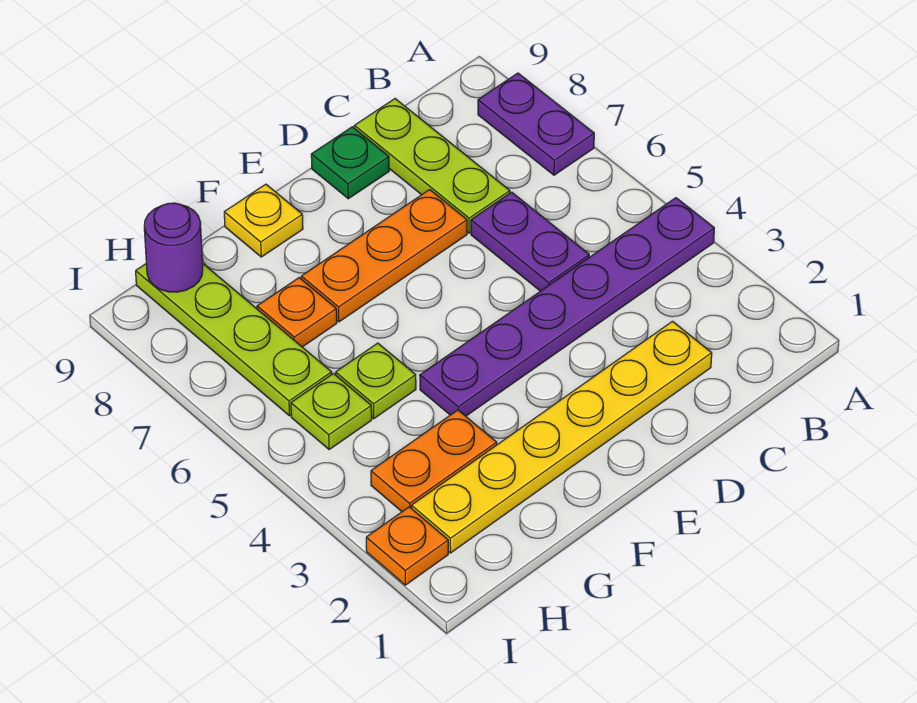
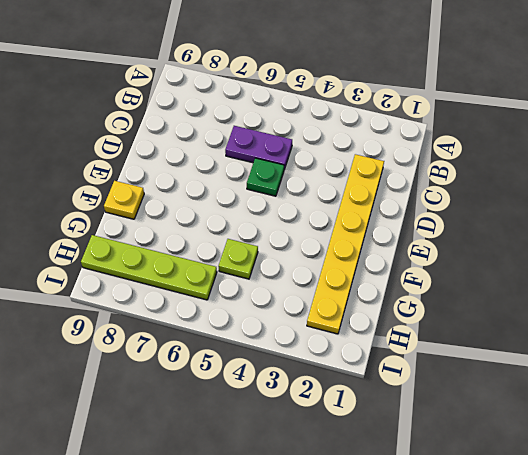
green plate D5 level 1 -> green plate D9 level 1
none -> purple plate A4:F4 level 1
none -> purple plate A7:A8 level 1
none -> lime plate C7:C9 level 1

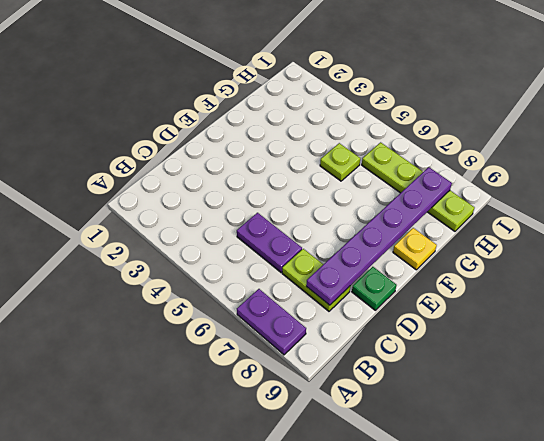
lime plate C7:C8 level 1 -> lime plate C7:C9 level 1
purple plate C8:H8 level 2 -> purple plate A4:F4 level 1
none -> yellow plate C2:H2 level 1
none -> orange plate D7:F7 level 1
none -> orange plate G3:H3 level 1

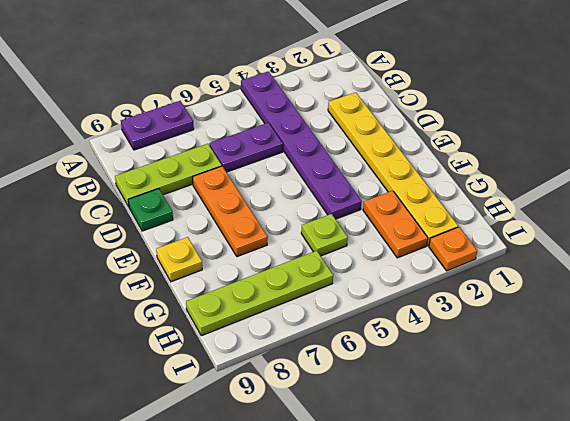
none -> orange plate G7 level 1
none -> lime plate H5 level 1
none -> purple round brick H9 level 2

